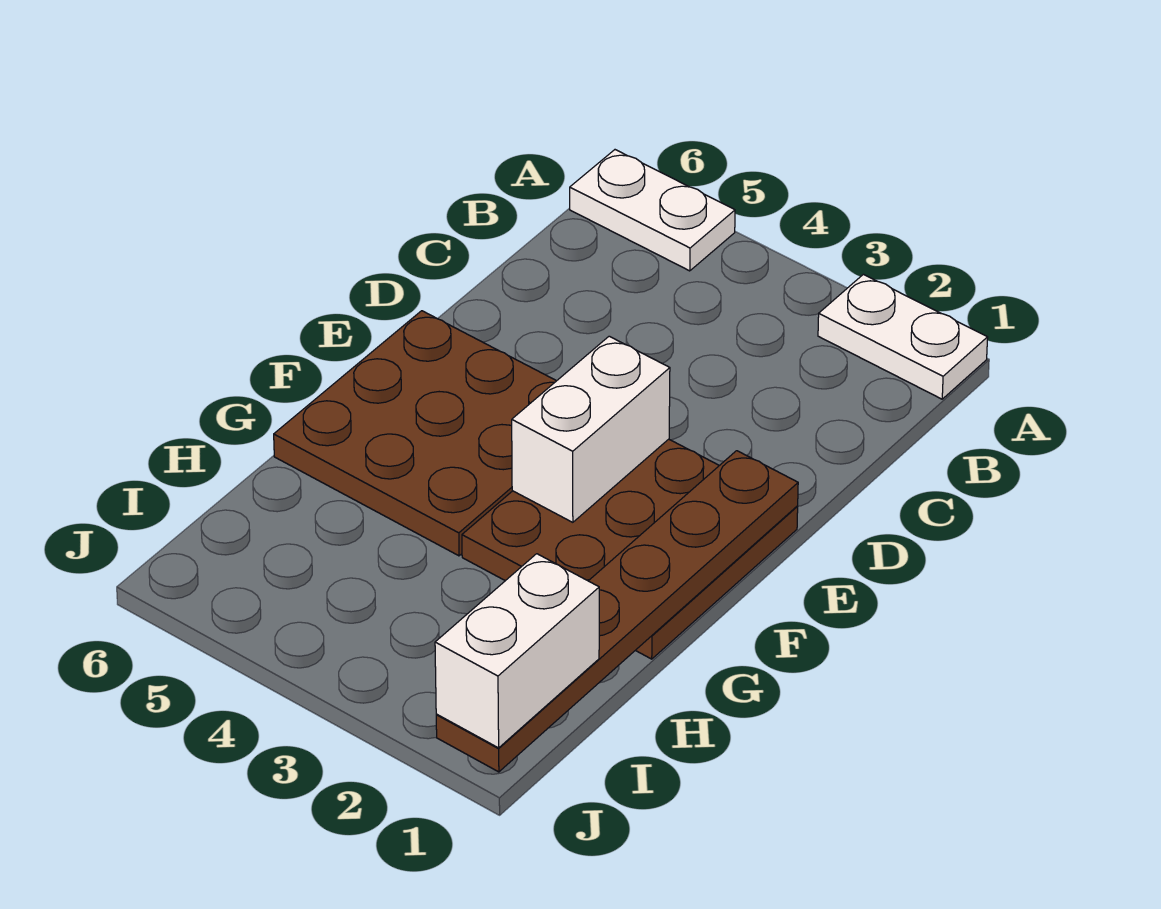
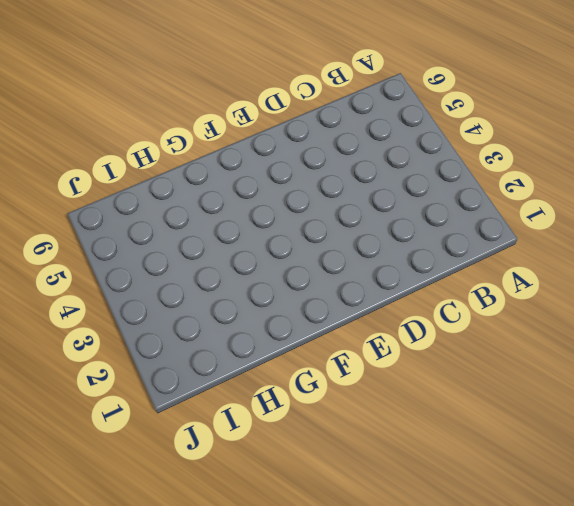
none -> white plate A1:A2 level 1
none -> white plate A5:A6 level 1

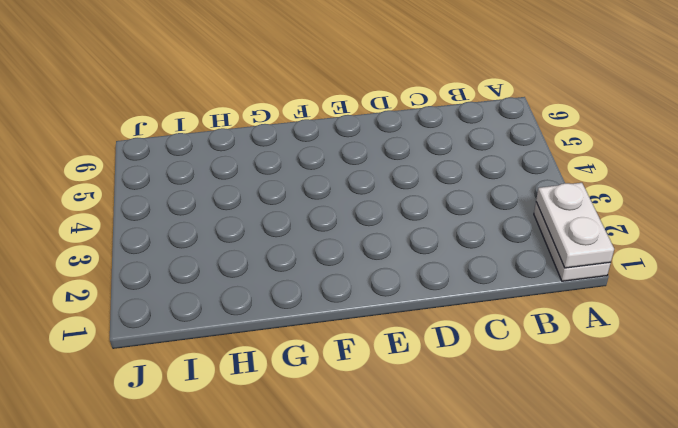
white plate A1:A2 level 2 -> white plate A5:A6 level 1
none -> brown plate E1:G3 level 1
none -> brown plate E4:G6 level 1

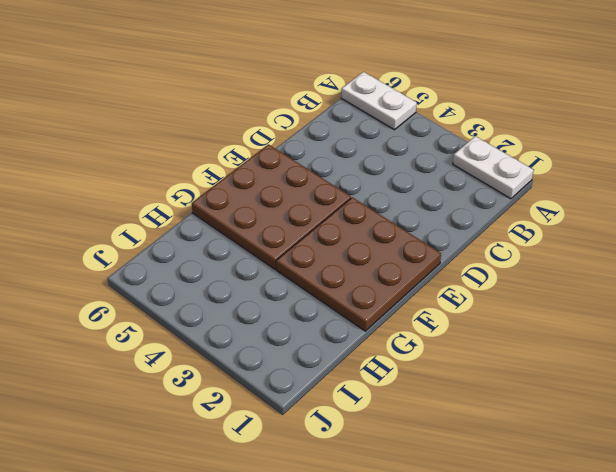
none -> brown plate E1:J1 level 2
none -> white brick E3:F3 level 2

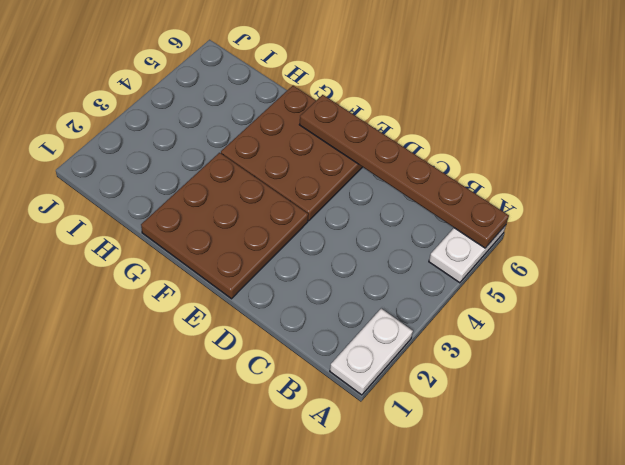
brown plate A6:F6 level 2 -> brown plate E1:J1 level 2
none -> white brick E3:F3 level 2
none -> white brick I1:J1 level 3

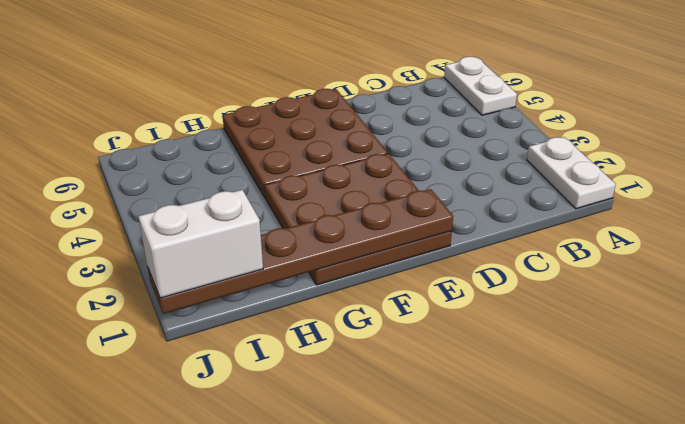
none -> white brick E3:F3 level 2

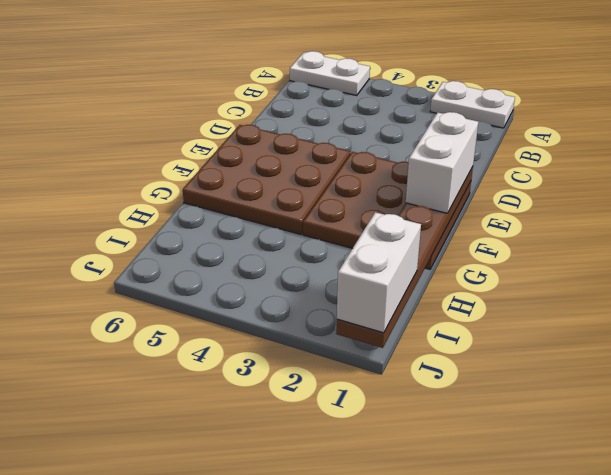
white brick E1:F1 level 3 -> white brick E3:F3 level 2

